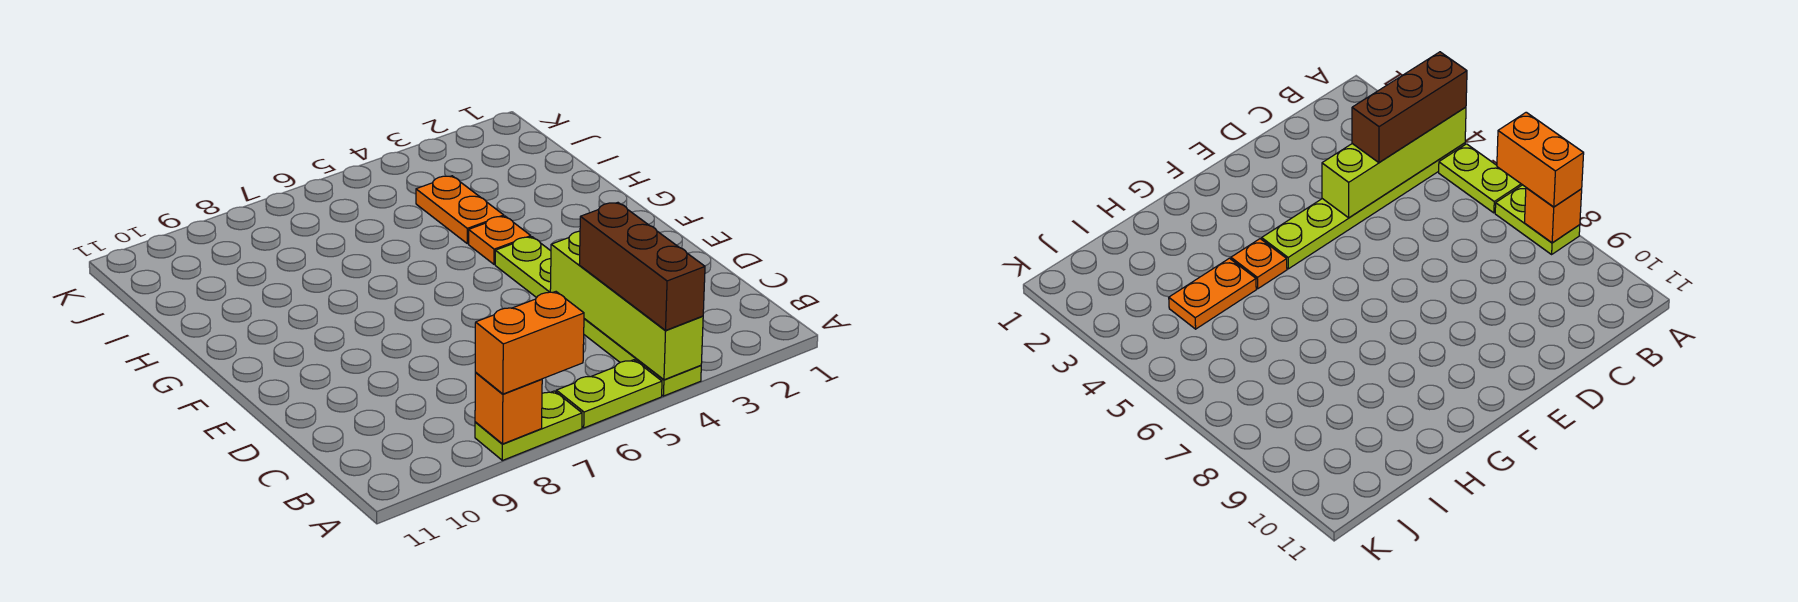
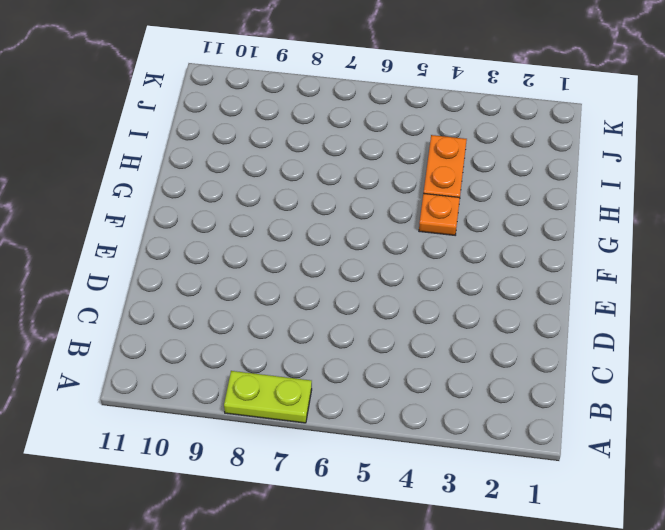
none -> lime plate A4:F4 level 1
none -> lime plate A5:A6 level 1

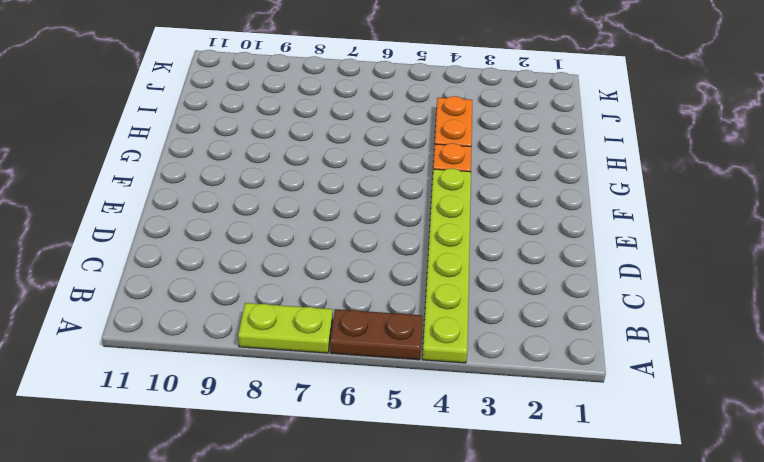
brown plate A5:A6 level 1 -> lime plate A5:A6 level 1
none -> lime brick A4:D4 level 2
none -> orange brick A8 level 2

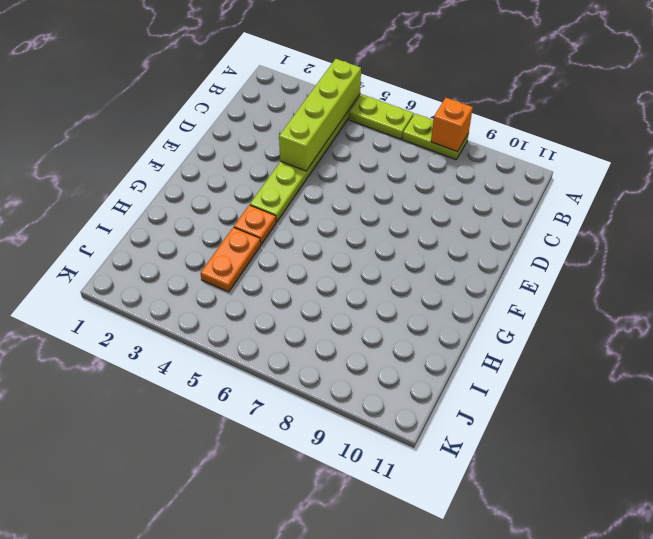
none -> brown brick A4:C4 level 3
none -> orange brick A7:A8 level 3

